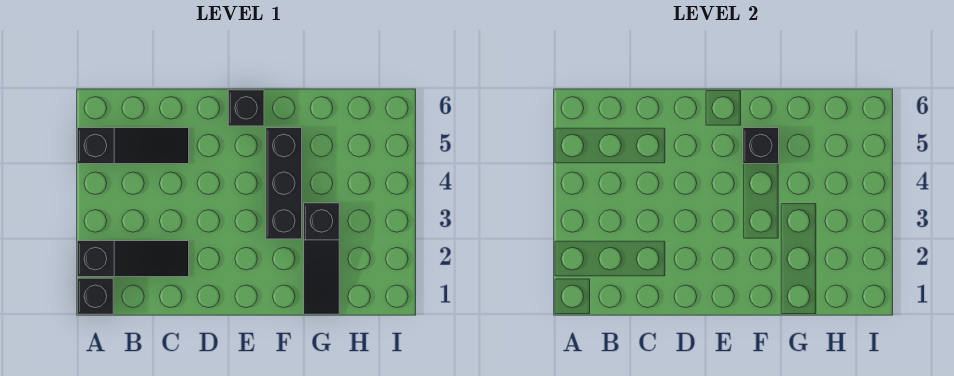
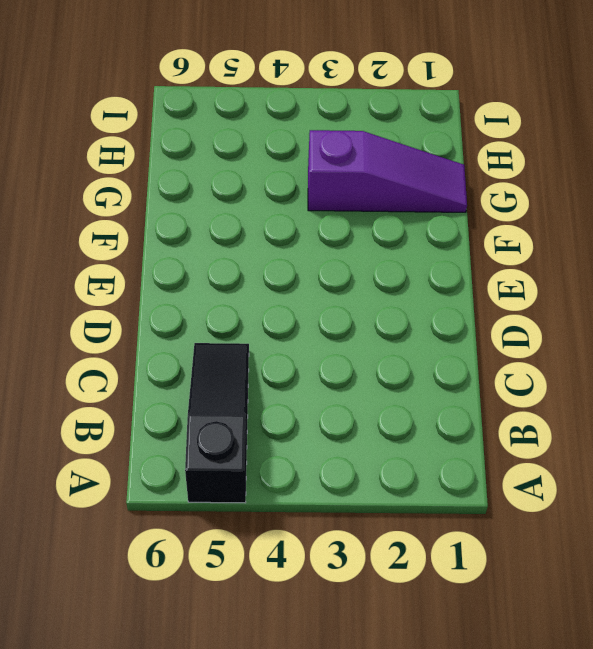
purple slope G1:G3 level 1 top 3 -> black slope G1:G3 level 1 top 3
none -> black brick A1 level 1
none -> black slope A2:C2 level 1 top A

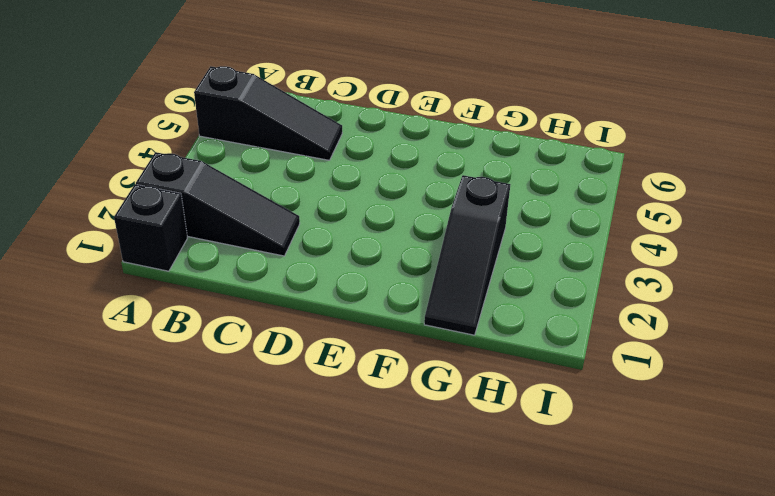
none -> black brick E6 level 1
none -> black brick F3:F5 level 1

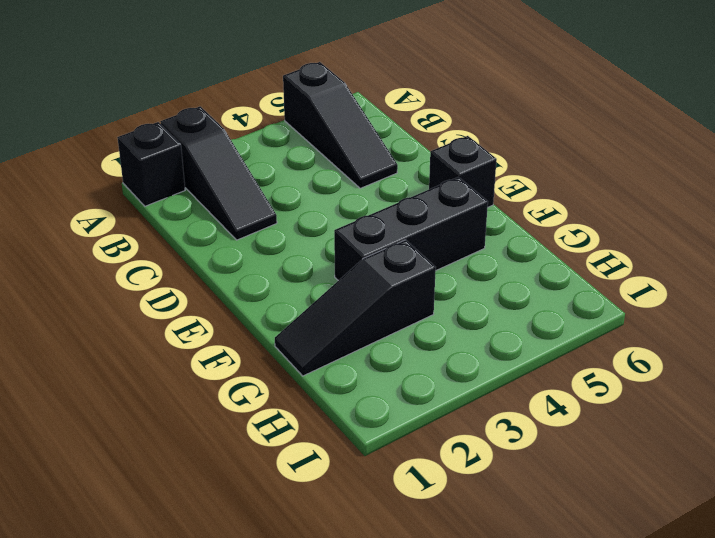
none -> black brick F5 level 2

